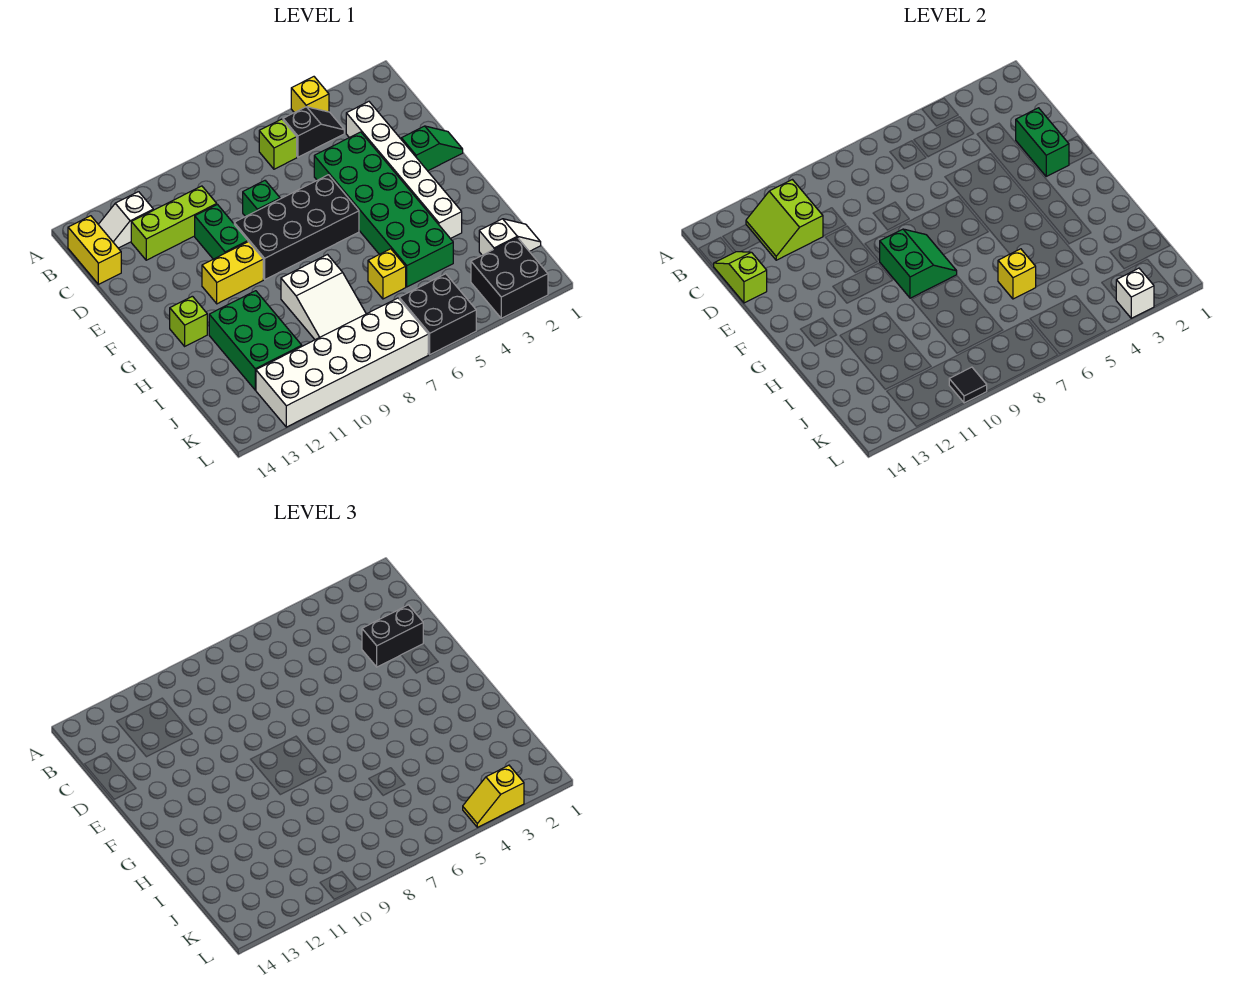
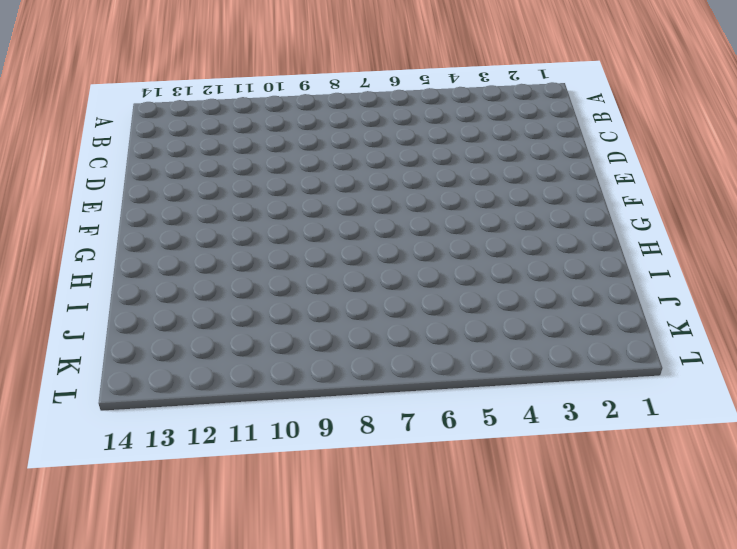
none -> yellow brick A4 level 1
none -> black slope B4:B5 level 1 top 5
none -> lime brick B6 level 1
none -> white slope B12:B13 level 1 top 12

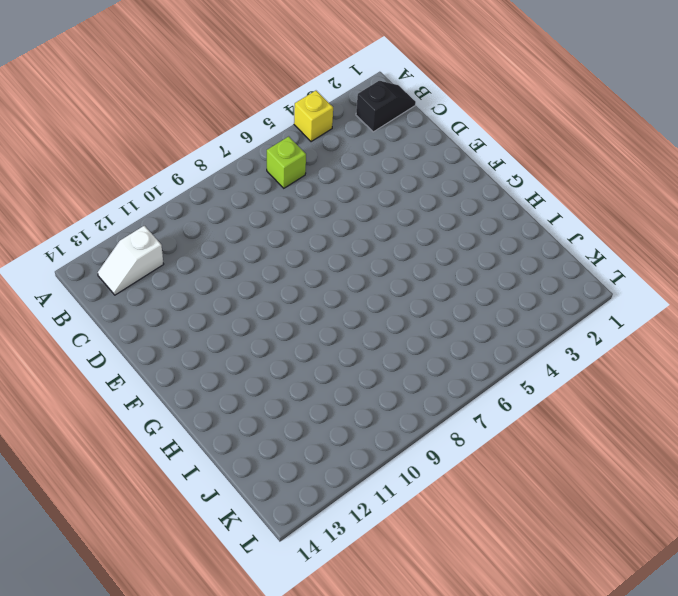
black slope B1:B2 level 1 top 2 -> black slope B4:B5 level 1 top 5
none -> yellow brick B14:C14 level 1
none -> white brick C3:H3 level 1
none -> lime brick C10:C12 level 1
none -> green brick D4:I5 level 1

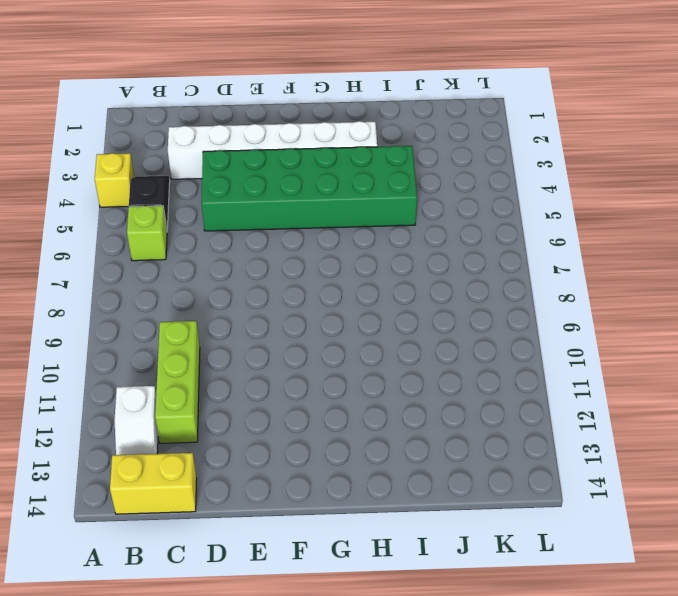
none -> green brick D8 level 1
none -> green brick D10:E10 level 1
none -> green slope E1:E2 level 1 top 2
none -> black brick E6:F9 level 1

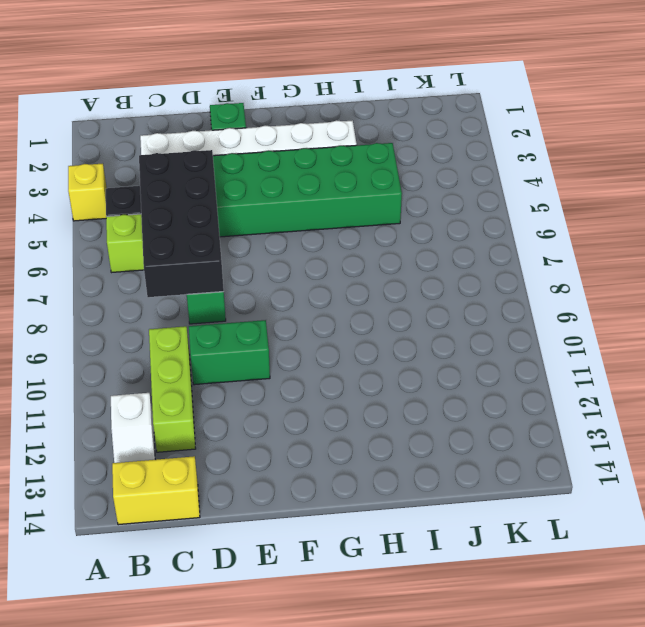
black brick C5:D8 level 2 -> black brick E6:F9 level 1
none -> yellow brick F10:F11 level 1
none -> lime brick G13 level 1
none -> white slope H8:J9 level 1 top H
none -> green brick H11:J12 level 1

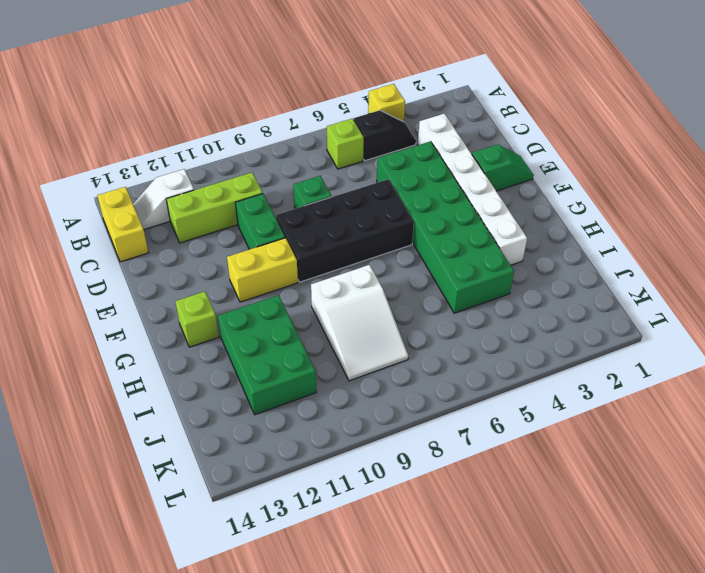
none -> yellow brick I6 level 1
none -> white slope J1:J2 level 1 top 2
none -> black brick K2:L3 level 1
none -> black brick K5:L6 level 1

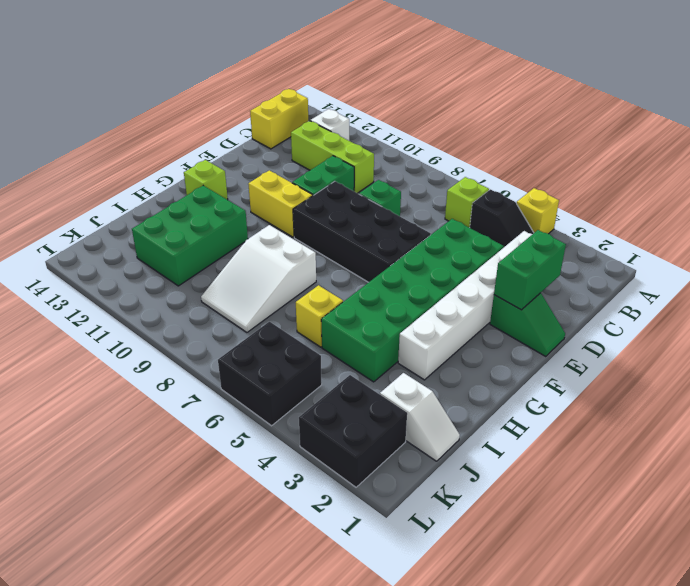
none -> white brick K7:L12 level 1
none -> lime slope B11:C12 level 2 top 11
none -> lime slope C14:D14 level 2 top D
none -> green slope F8:G9 level 2 top 9

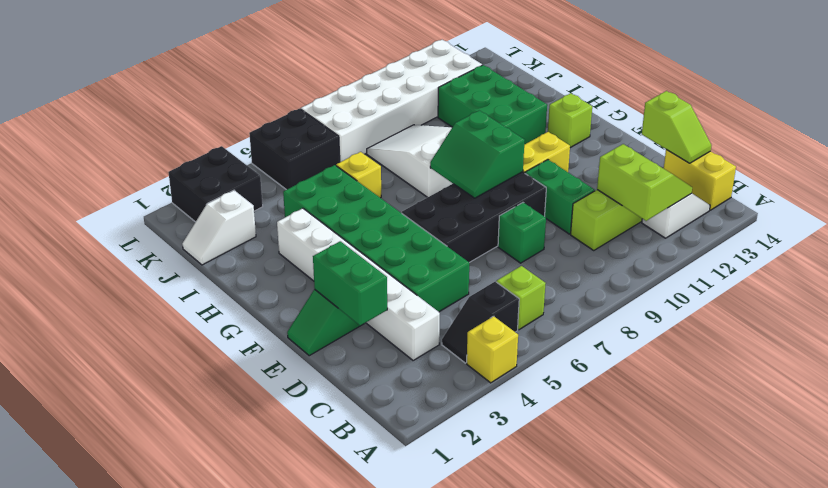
none -> yellow brick I6 level 2
none -> white brick L3 level 2
none -> black tile L10 level 2
none -> black brick D2:D3 level 3

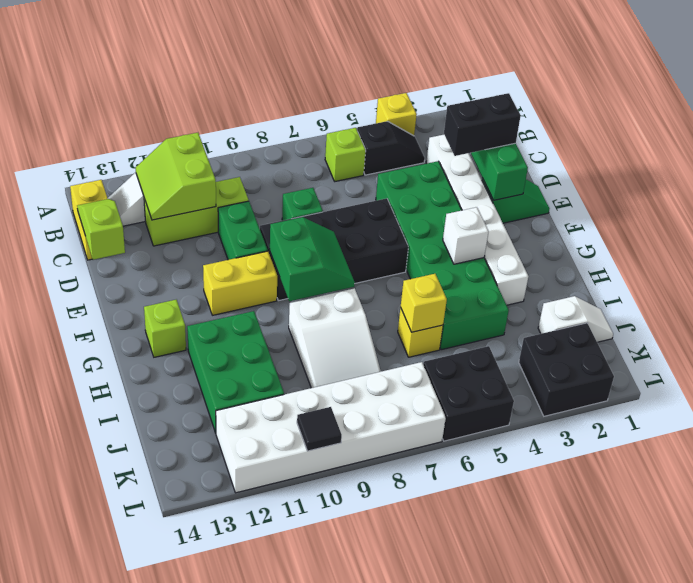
white brick G4 level 2 -> white brick L3 level 2
none -> yellow slope L3:L4 level 3 top 3

